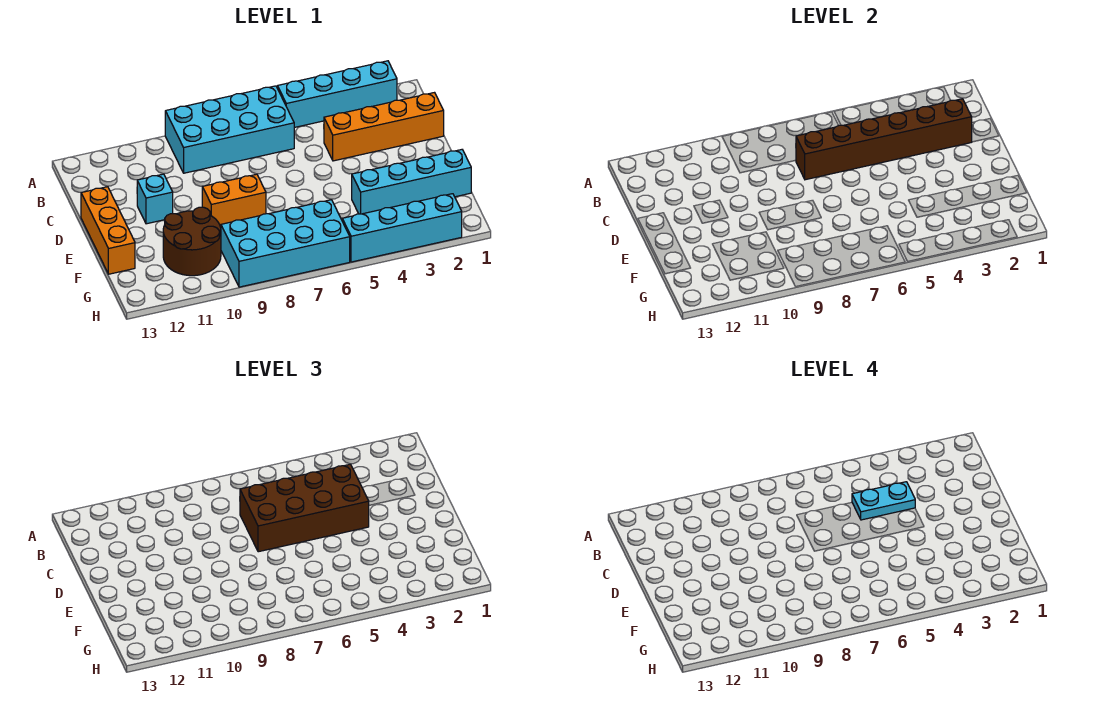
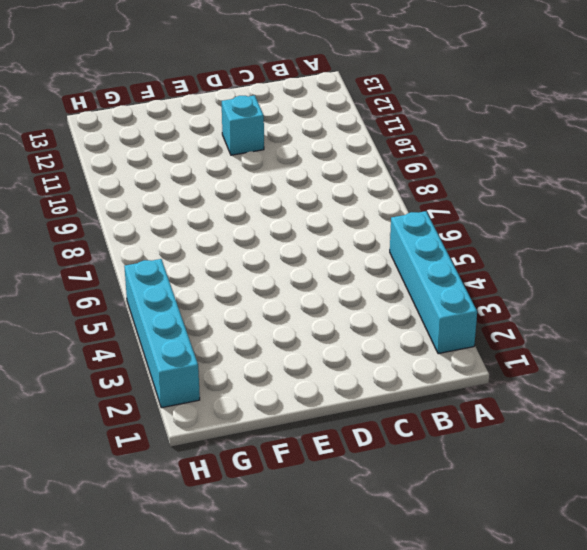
none -> cyan brick A6:B9 level 1
none -> orange brick C1:C4 level 1
none -> orange brick D13:F13 level 1

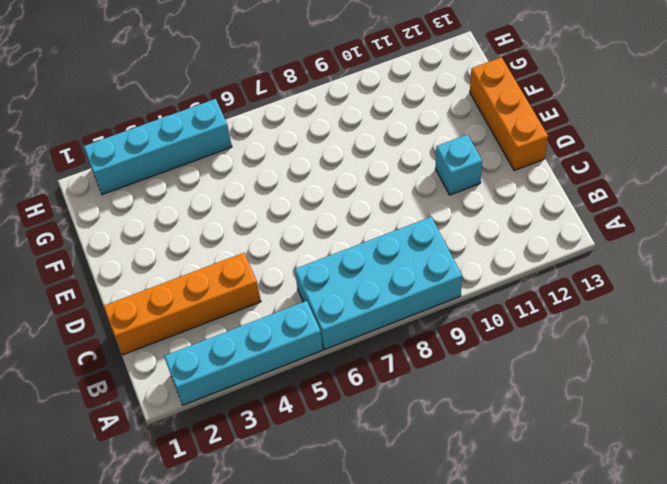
none -> orange brick E8:E9 level 1
none -> cyan brick F1:F4 level 1
none -> brown round brick F10:G11 level 1

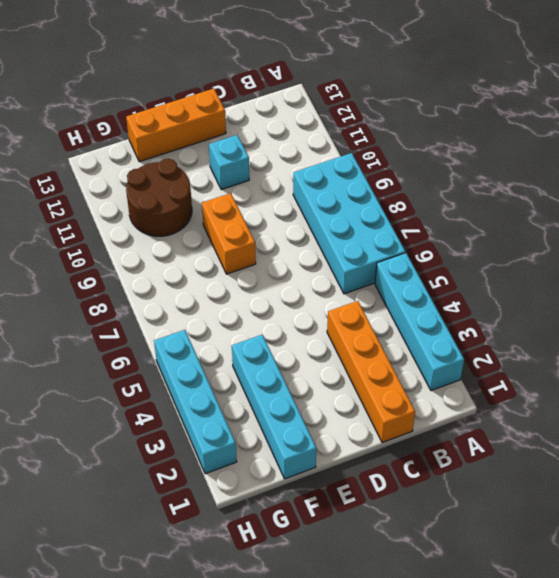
none -> cyan brick G6:H9 level 1
none -> brown brick C2:C7 level 2
none -> brown brick C4:D7 level 3

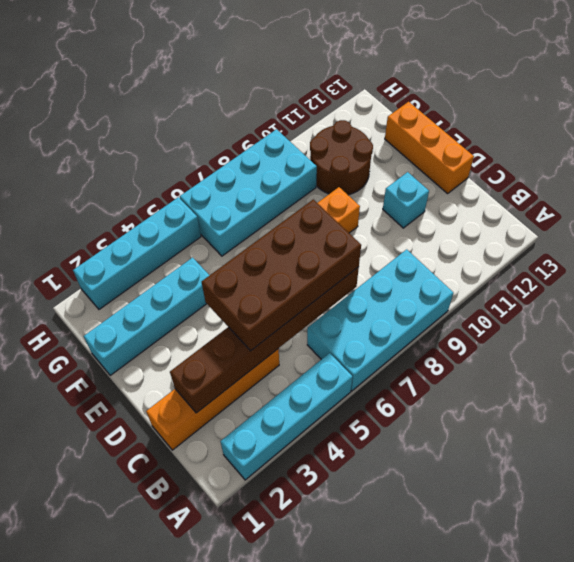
none -> cyan plate C4:C5 level 4

